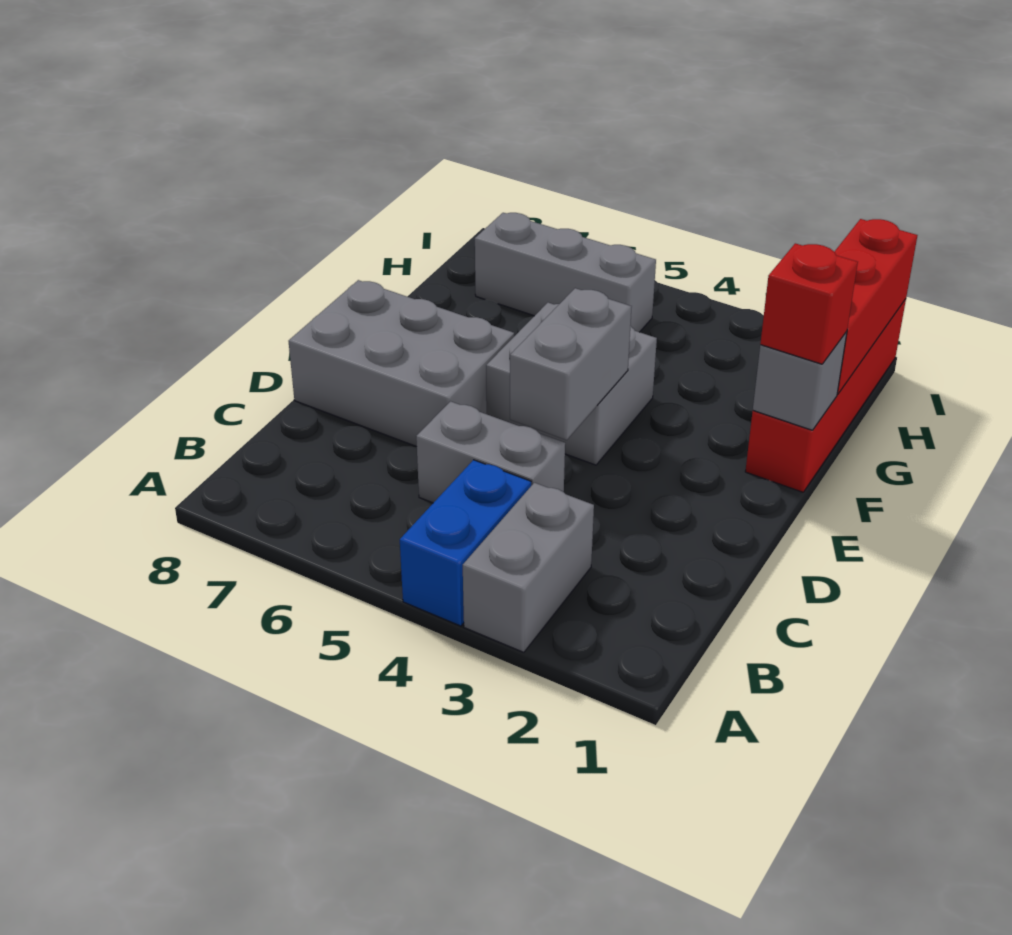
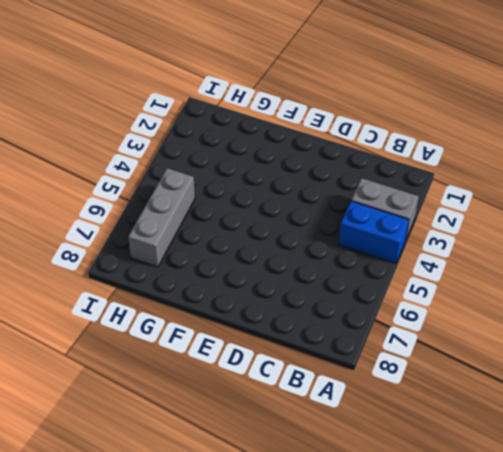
none -> grey brick C4:C5 level 1
none -> grey brick D6:E8 level 1

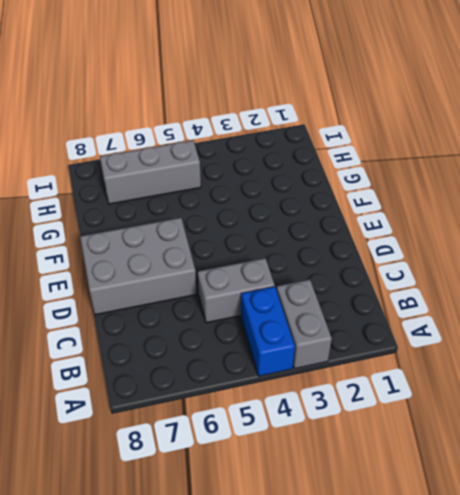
none -> grey brick E4:F5 level 1
none -> red brick F1:I1 level 1

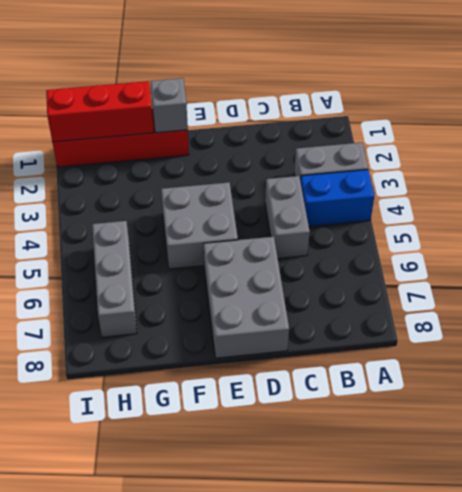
none -> grey brick D4:E4 level 2
none -> red brick F1 level 3

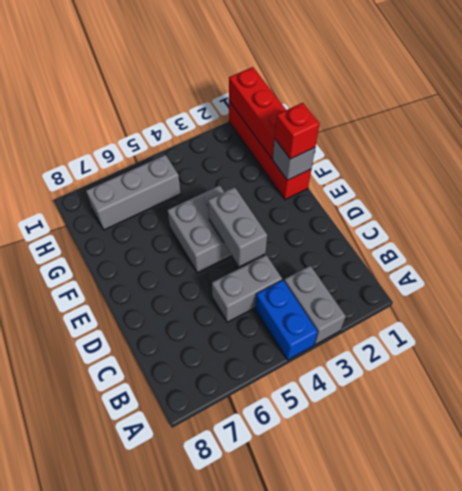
none -> grey brick D6:E8 level 1

